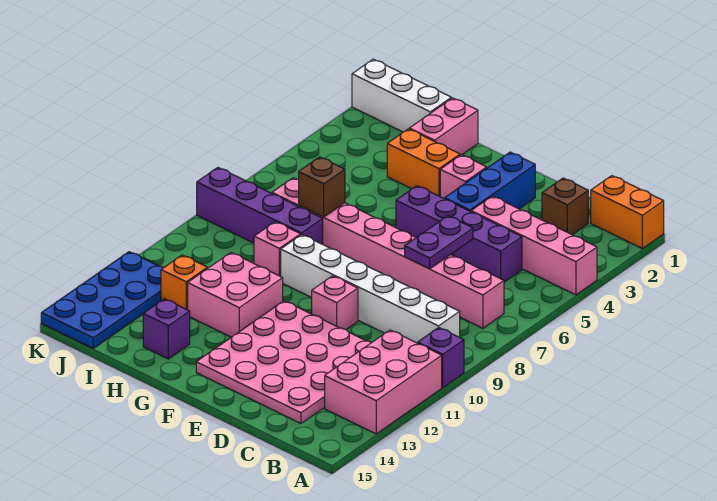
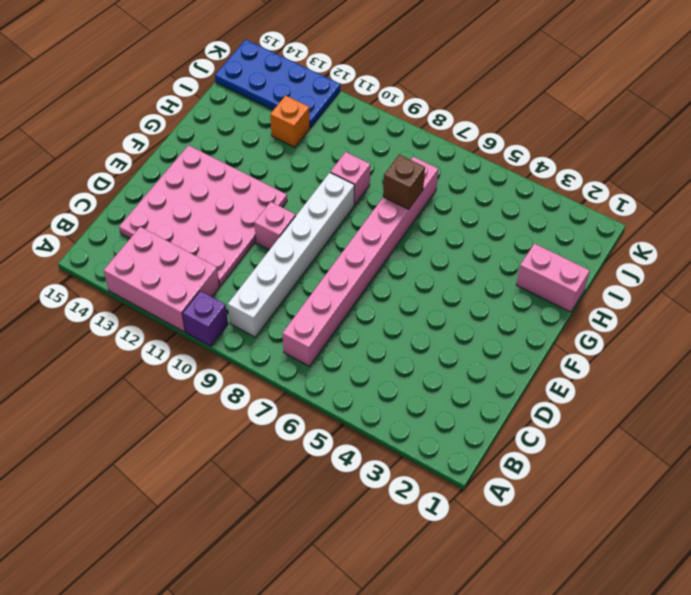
none -> orange brick A1:B1 level 1
none -> pink brick A4:D4 level 1
none -> brown brick C2 level 1

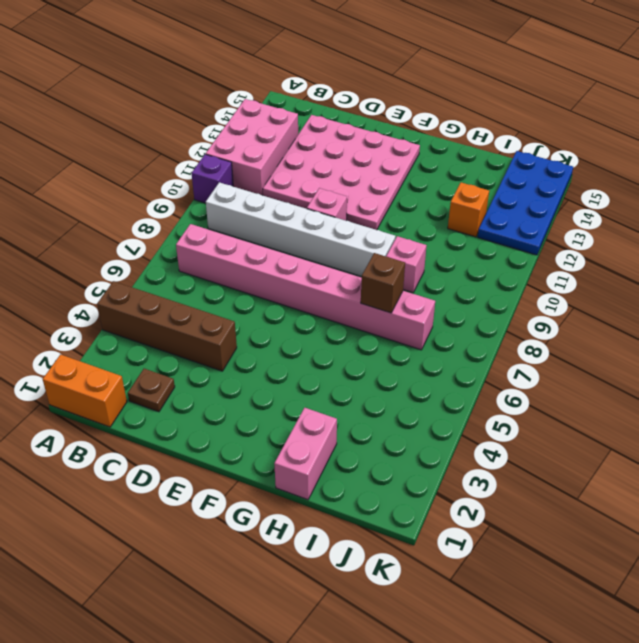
brown brick A4:D4 level 1 -> pink brick A4:D4 level 1
brown plate C2 level 1 -> brown brick C2 level 1
none -> purple brick C5:F5 level 1
none -> blue brick E2:E4 level 1
none -> pink brick F3 level 1

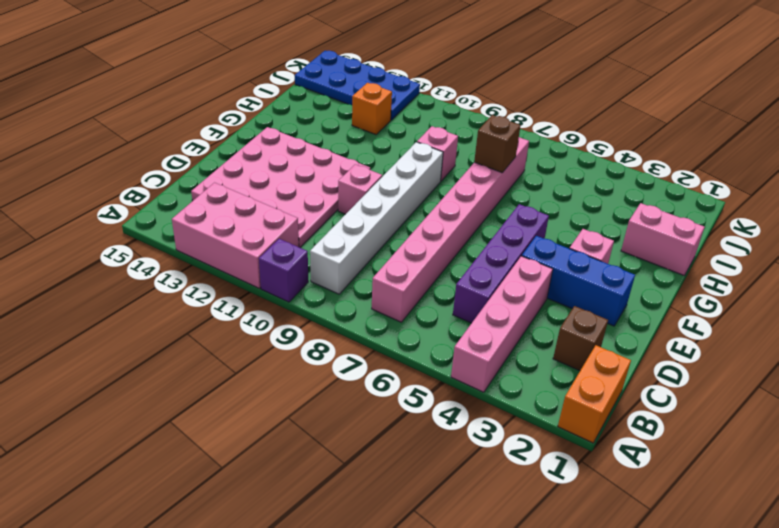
none -> orange brick G3:H3 level 1
none -> pink brick G11:H12 level 1
none -> purple brick H8:K8 level 1

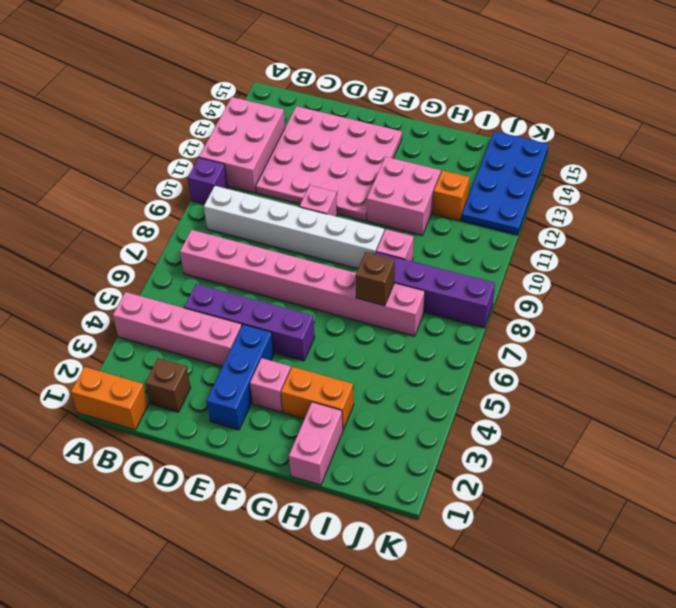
none -> purple brick H14 level 1
none -> white brick I1:K1 level 1
none -> purple plate D6:D7 level 2

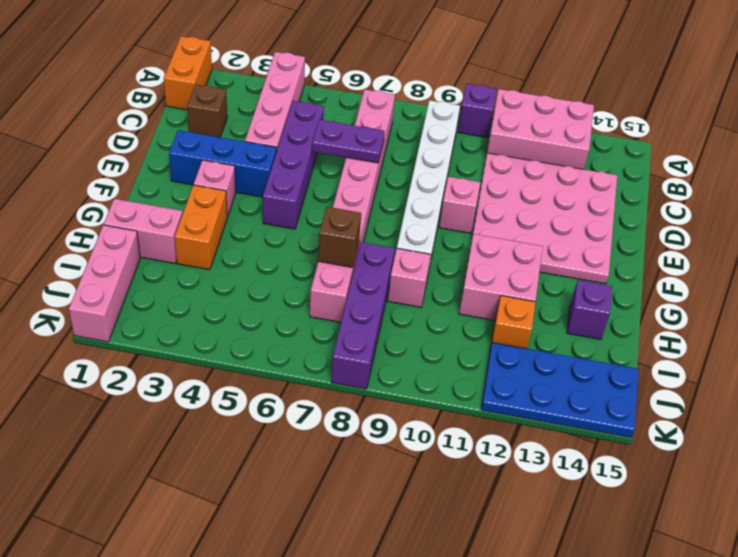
pink brick I1:K1 level 1 -> white brick I1:K1 level 1

